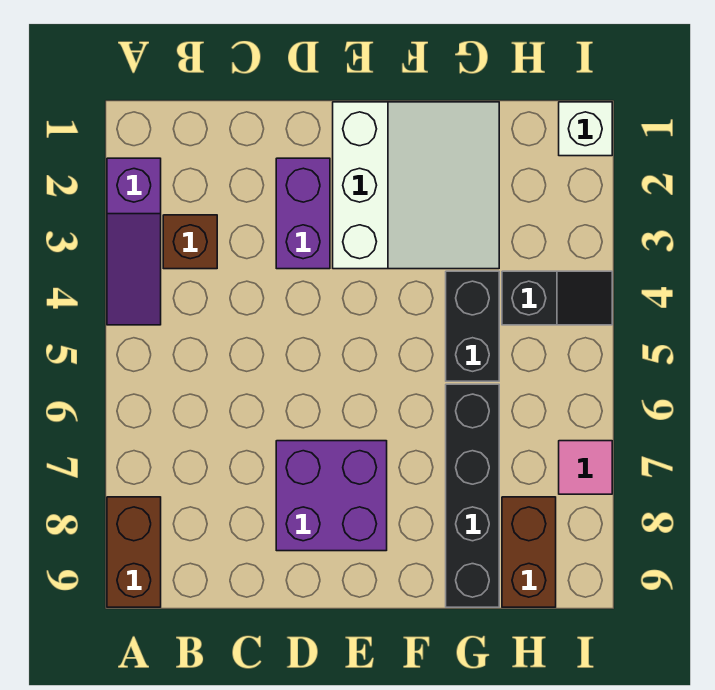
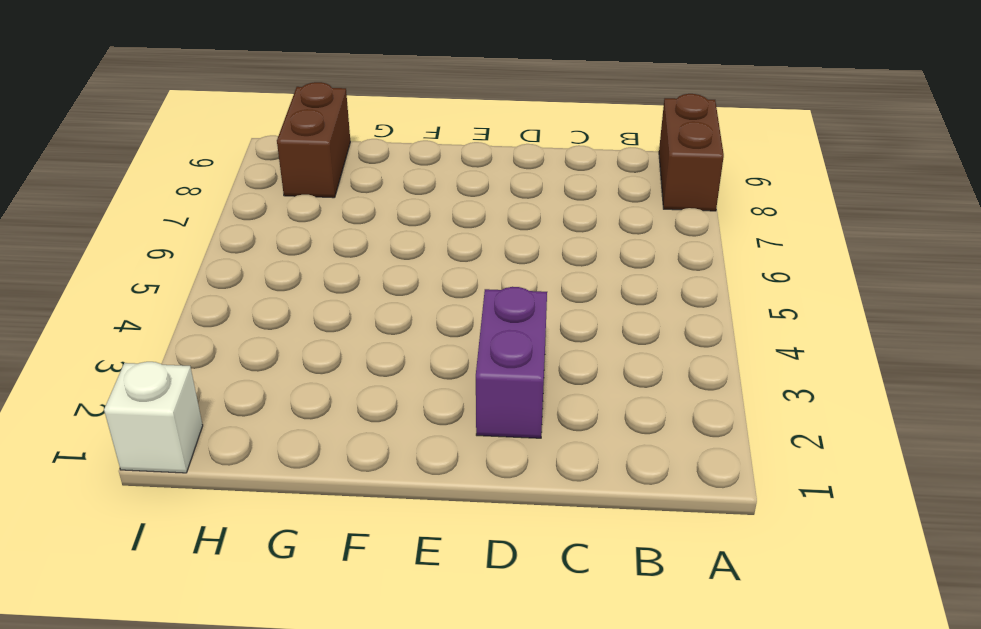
none -> purple slope A2:A4 level 1 top 2
none -> brown brick B3 level 1
none -> purple brick D7:E8 level 1

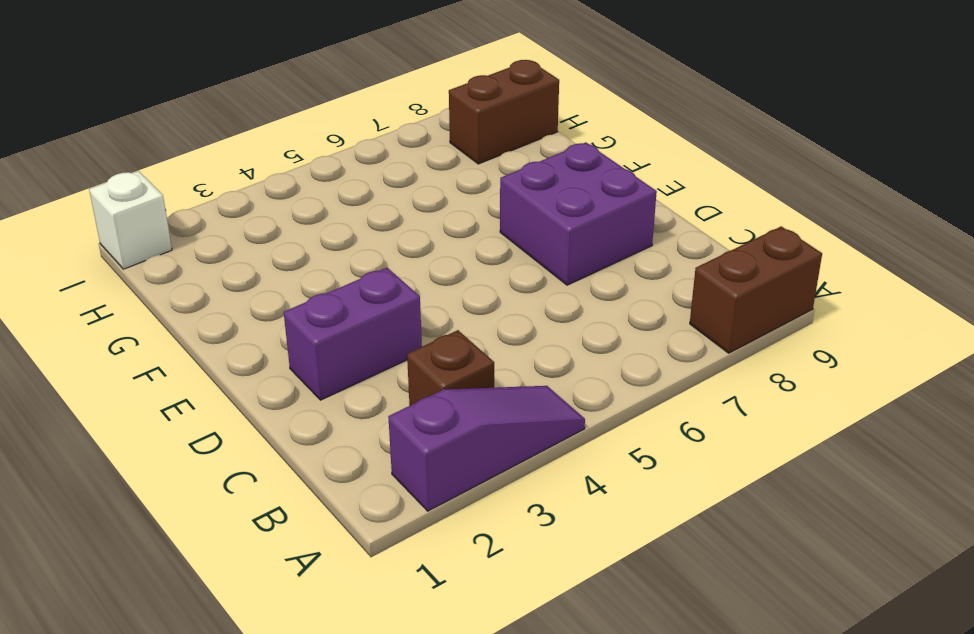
none -> white slope E1:G3 level 1 top E
none -> black brick G4:G5 level 1
none -> black brick G6:G9 level 1

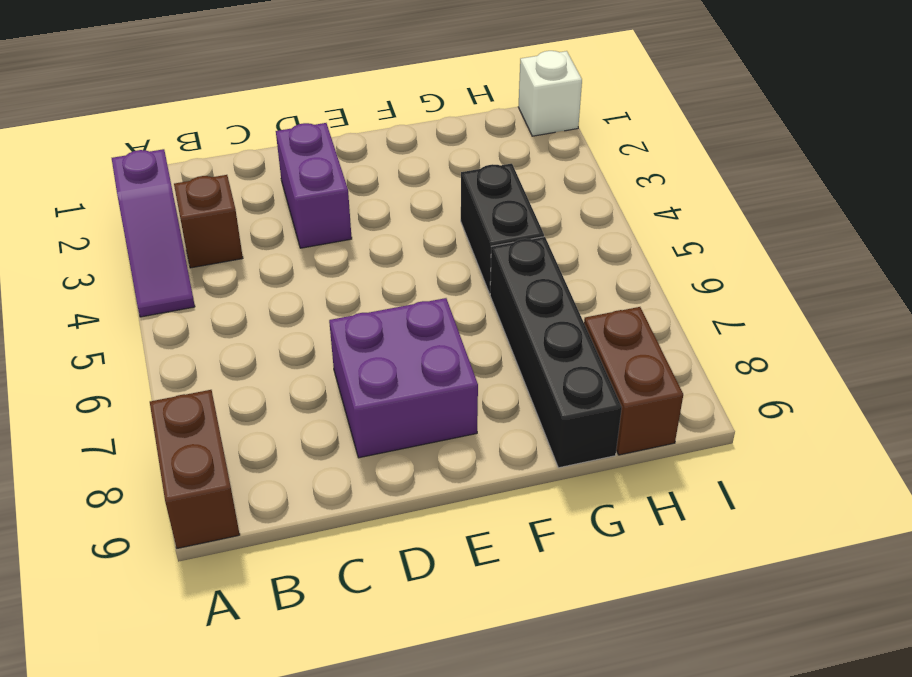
none -> white slope E1:G3 level 1 top E
none -> black slope H4:I4 level 1 top H
none -> pink tile I7 level 1

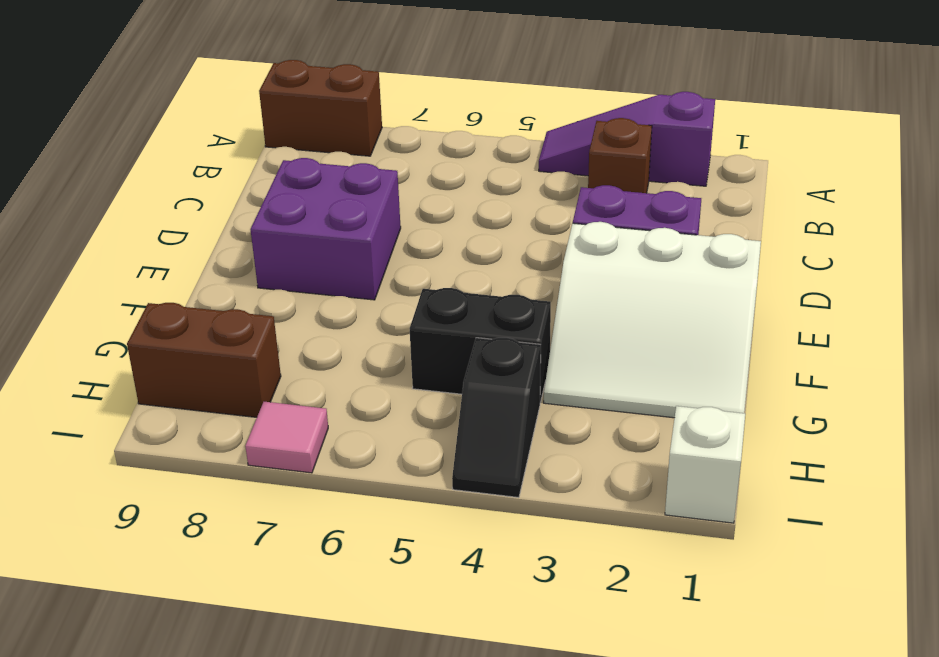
none -> black brick G6:G9 level 1

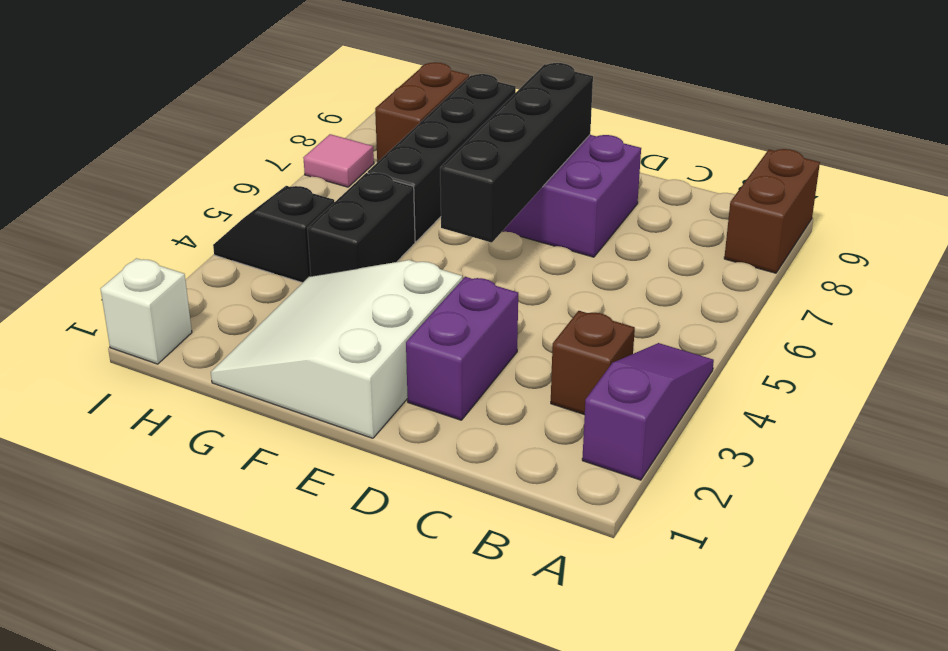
black brick E5:E8 level 2 -> none

